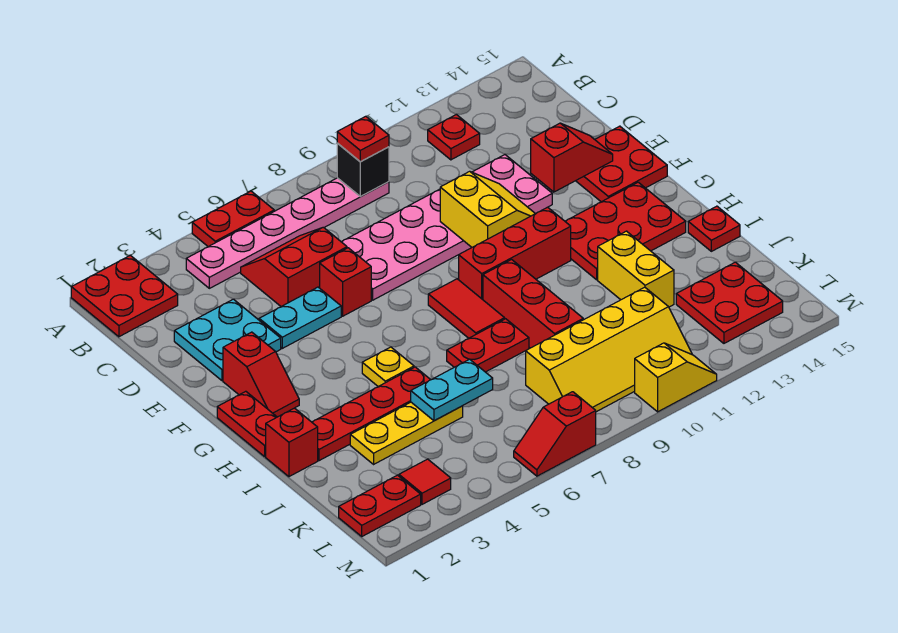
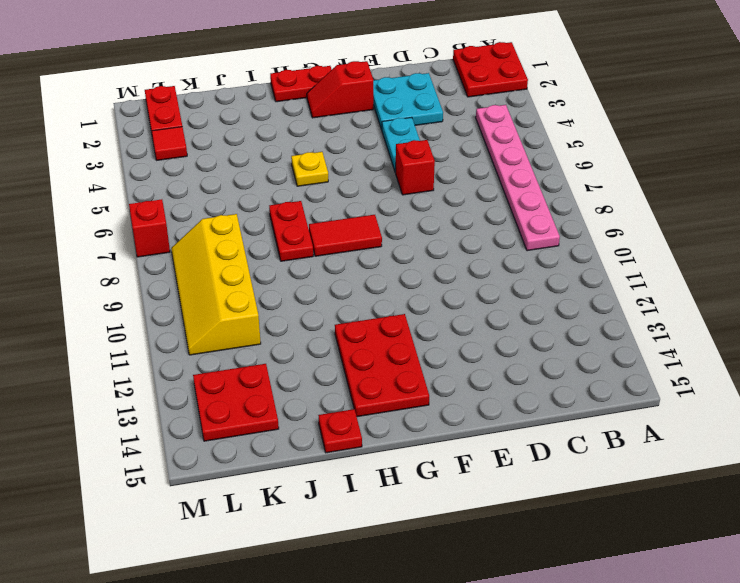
none -> red plate A5:A6 level 1
none -> red plate B12 level 1
none -> red slope C5:D6 level 1 top D
none -> pink plate D7:E12 level 1

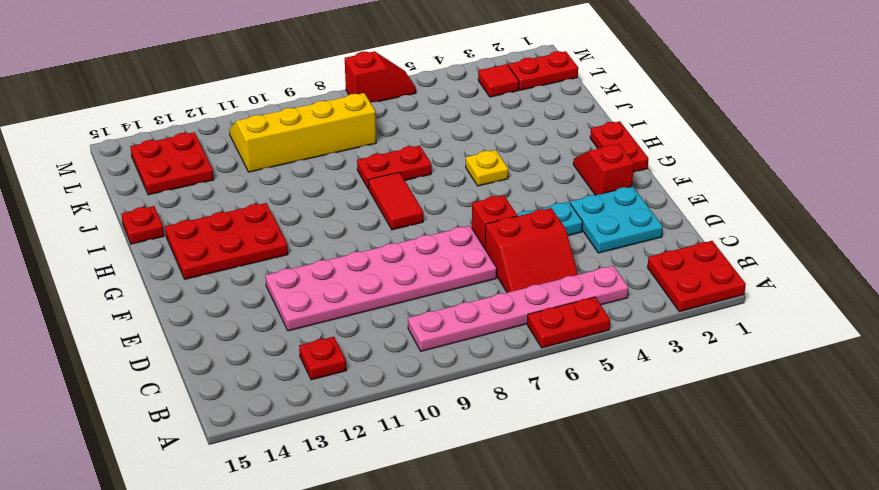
none -> red plate E14:F15 level 1
none -> red brick G9:G11 level 1
none -> red brick H9:J9 level 1
none -> red brick I1 level 1

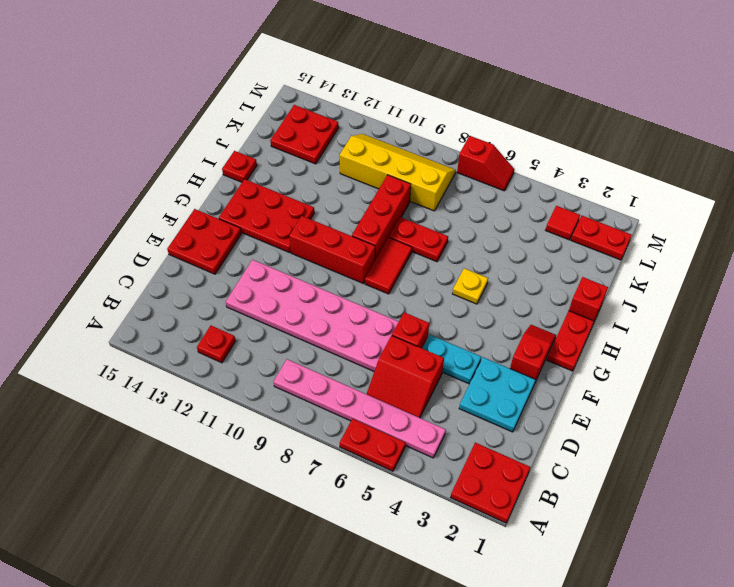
none -> red plate I2:I5 level 1
none -> yellow brick I12:J12 level 1
none -> yellow plate J3:J5 level 1
none -> yellow slope M10:M11 level 1 top 10

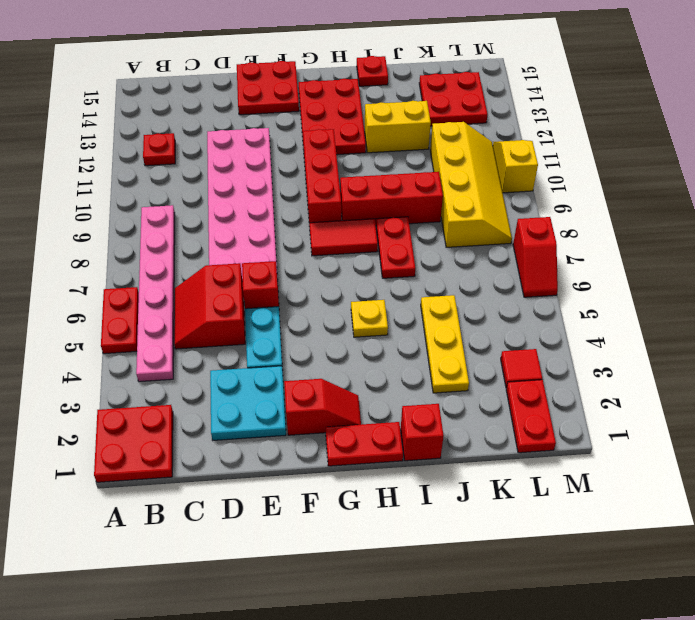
none -> red plate I2:I5 level 1
none -> black brick B9 level 2
none -> yellow slope E10:F11 level 2 top 10
none -> red slope E13:E14 level 2 top 13

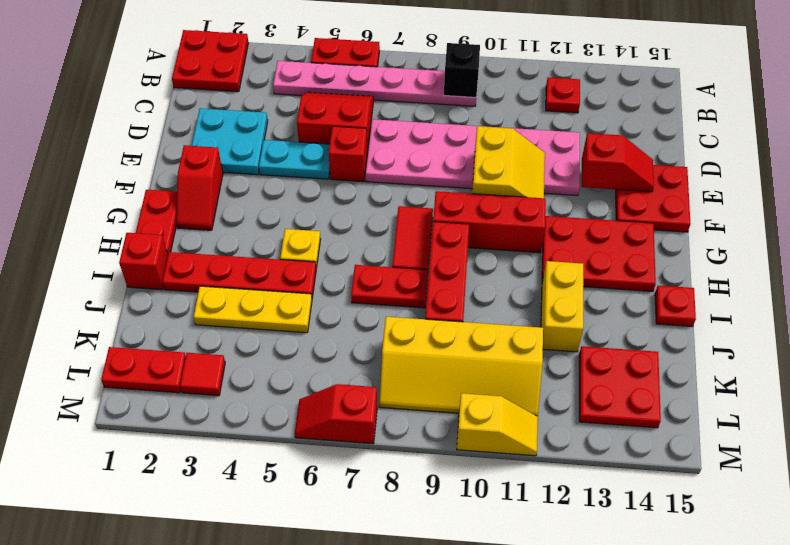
none -> cyan plate J5:J6 level 2
none -> red plate B9 level 3

